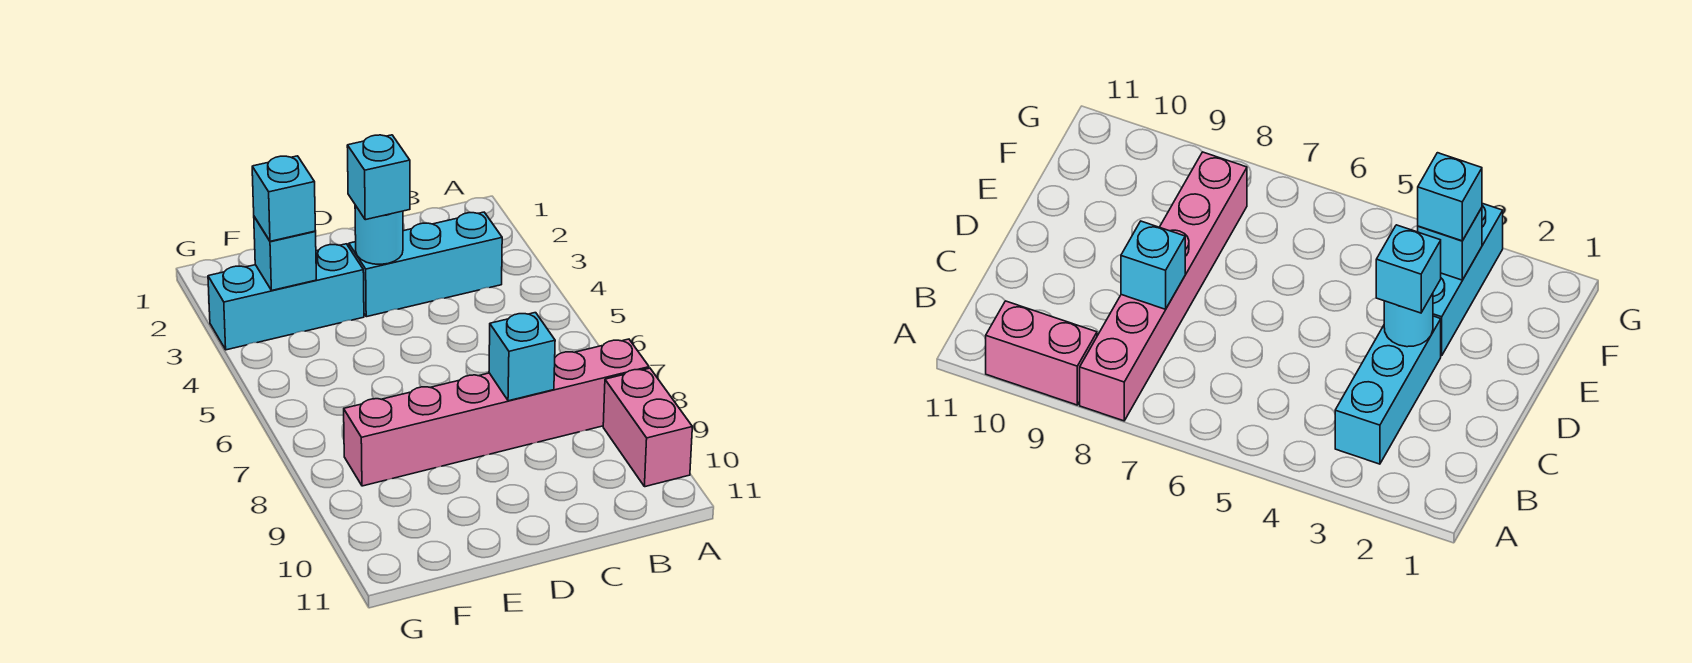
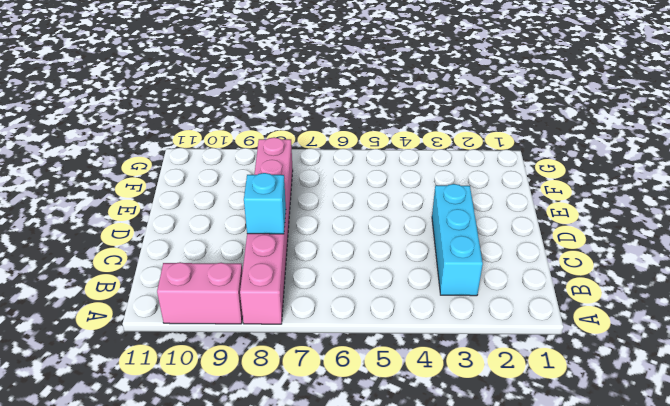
none -> cyan brick E3:G3 level 1
none -> cyan round brick D3 level 2

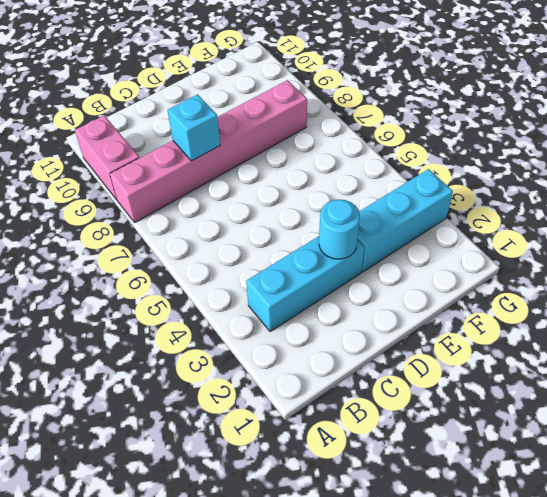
none -> cyan brick F3 level 2
none -> cyan brick D3 level 3

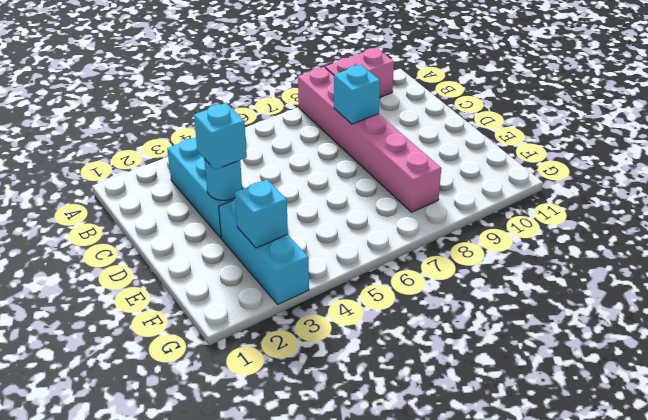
none -> cyan brick F3 level 3

